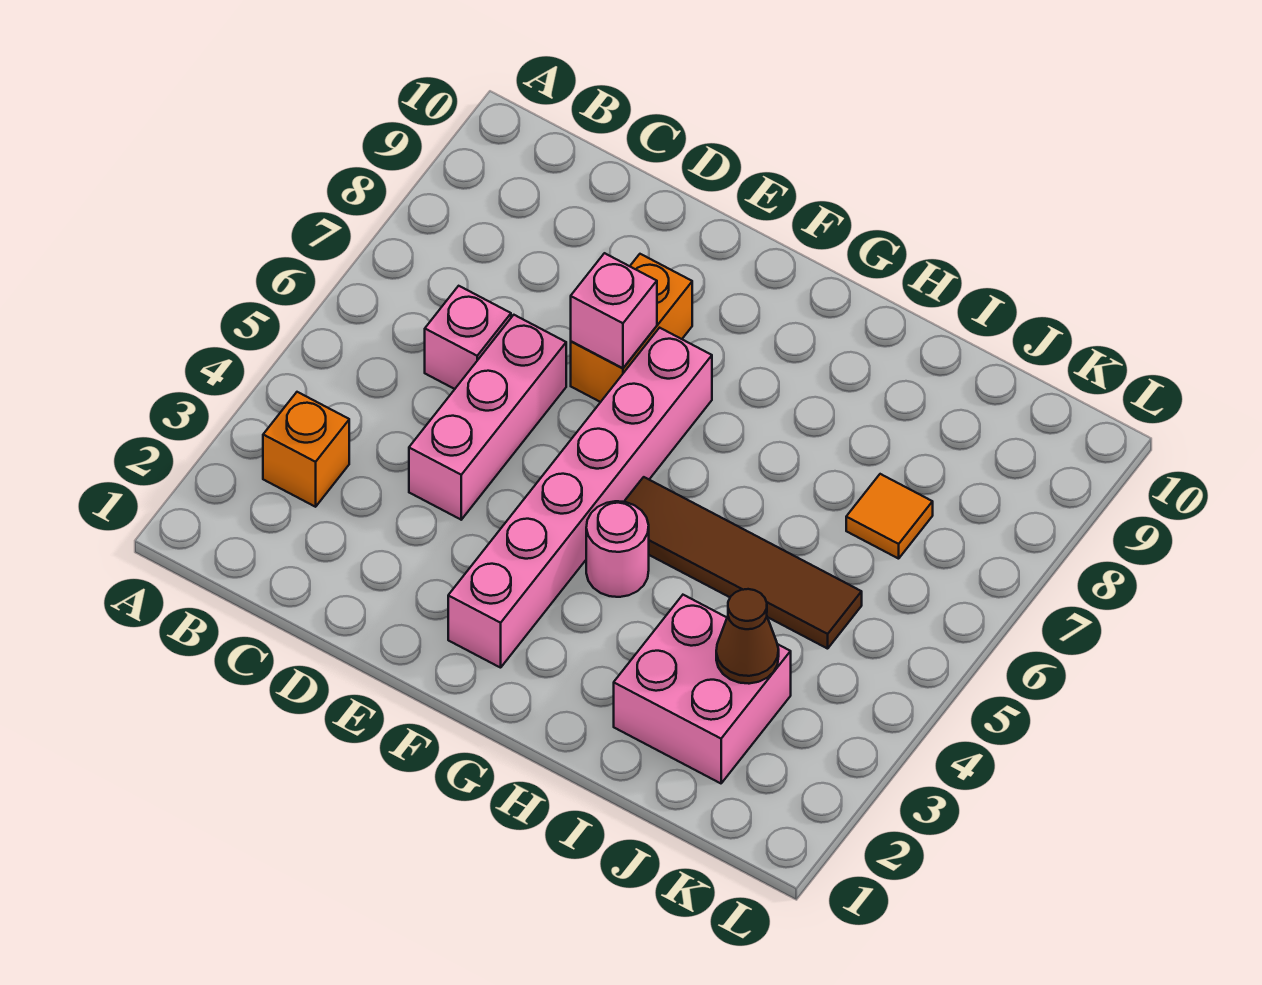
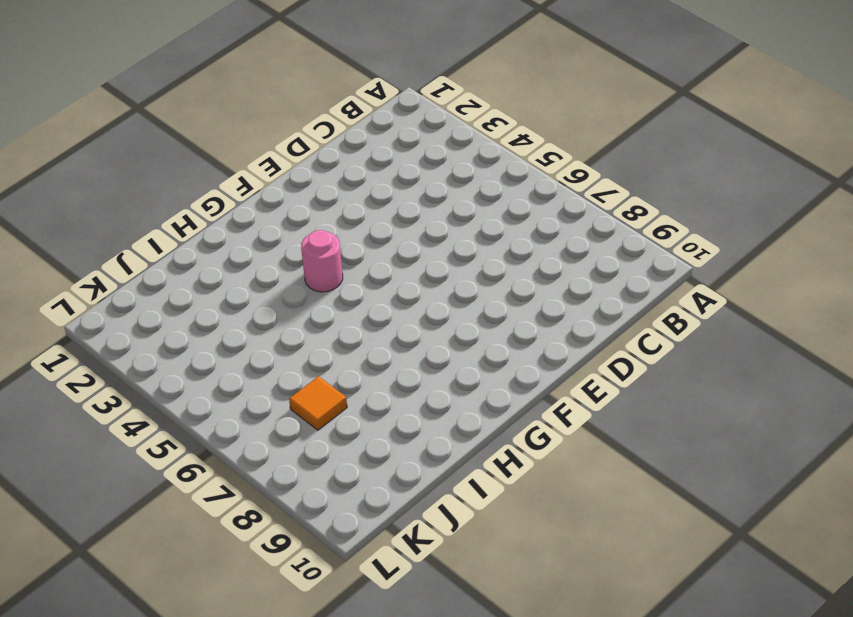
none -> orange brick B3 level 1
none -> pink brick C6 level 1

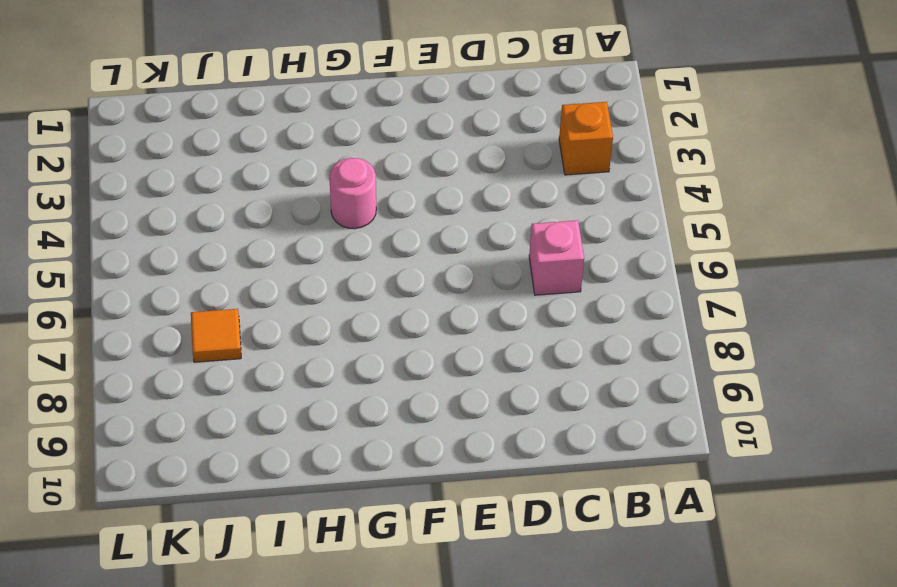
none -> pink brick D4:D6 level 1
none -> orange brick E7:E8 level 1

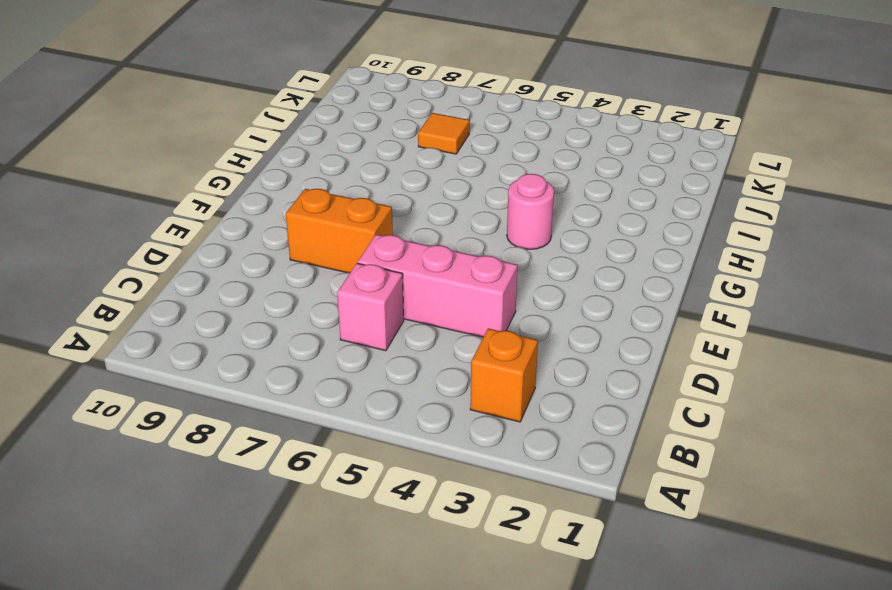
none -> pink brick F2:F7 level 1
none -> brown tile G5:J5 level 1

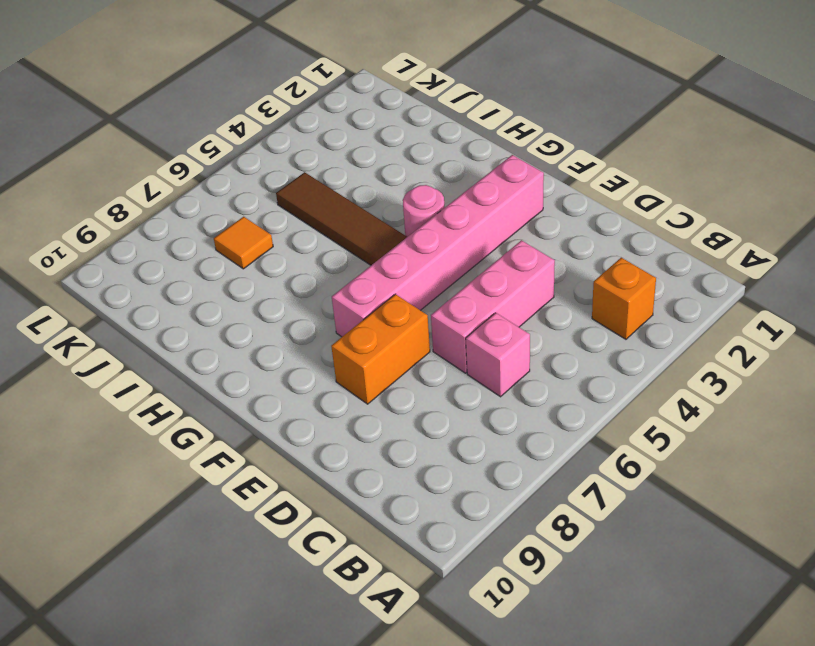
none -> pink brick I2:J3 level 1
none -> pink brick E7 level 2

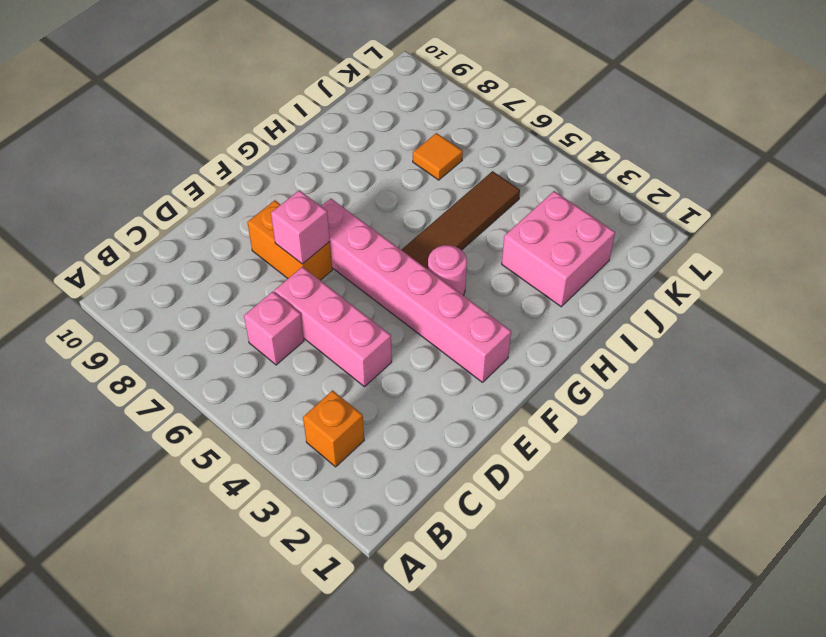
none -> brown cone J3 level 2

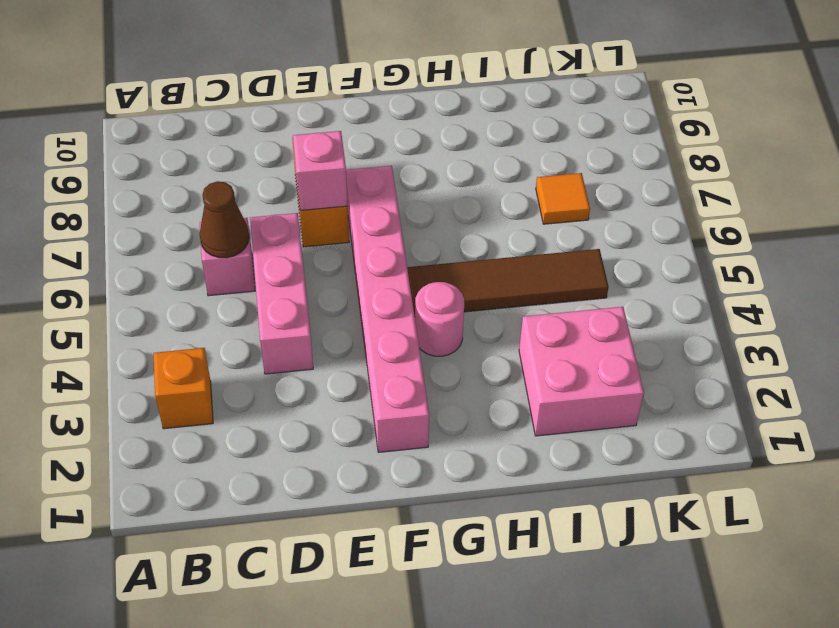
brown cone C6 level 2 -> brown cone J3 level 2

